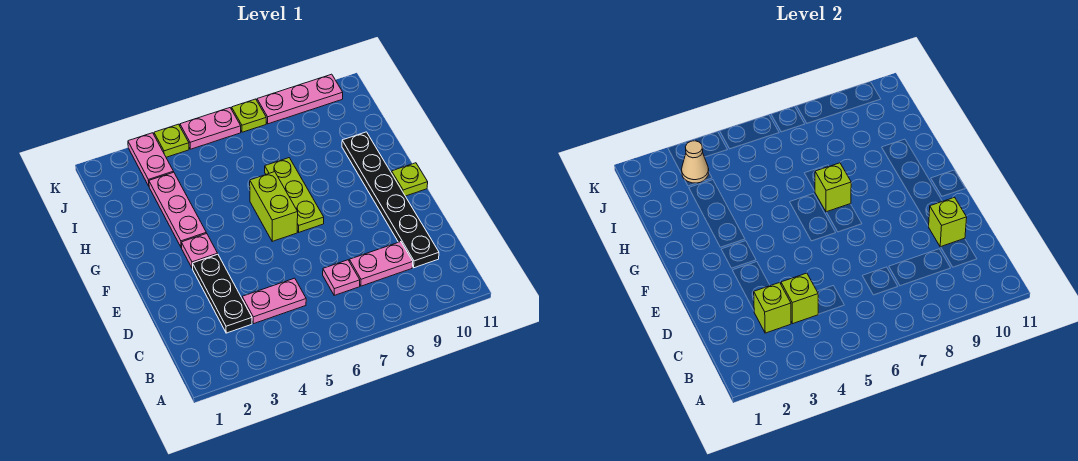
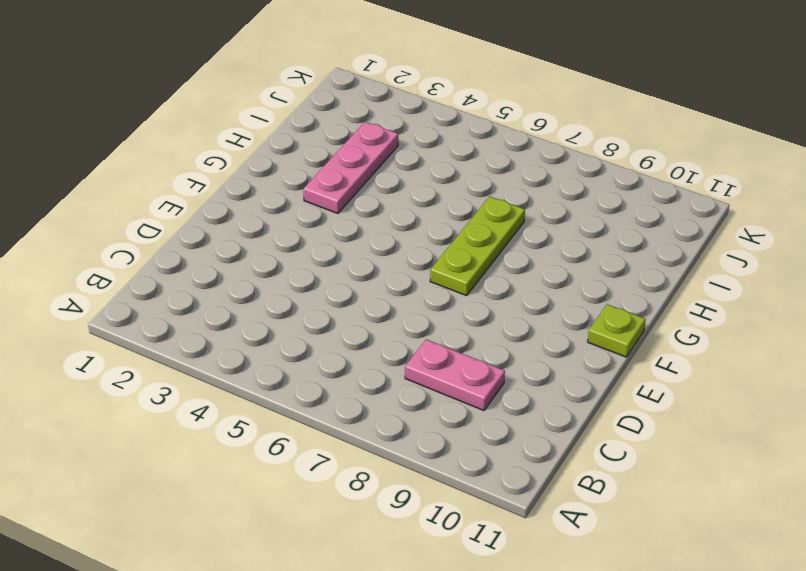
none -> black plate C3:E3 level 1
none -> pink plate C4:C5 level 1
none -> pink plate C7 level 1

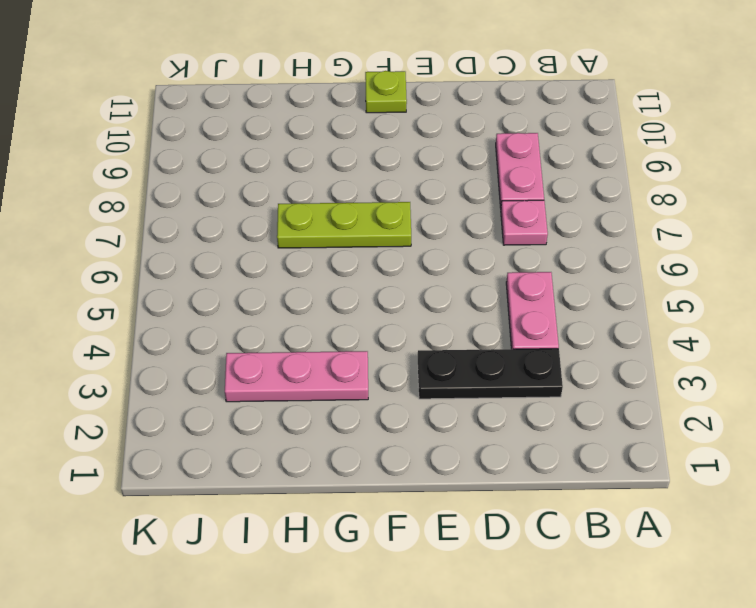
none -> black plate C10:H10 level 1
none -> pink plate F3 level 1
none -> lime brick F6:G6 level 1

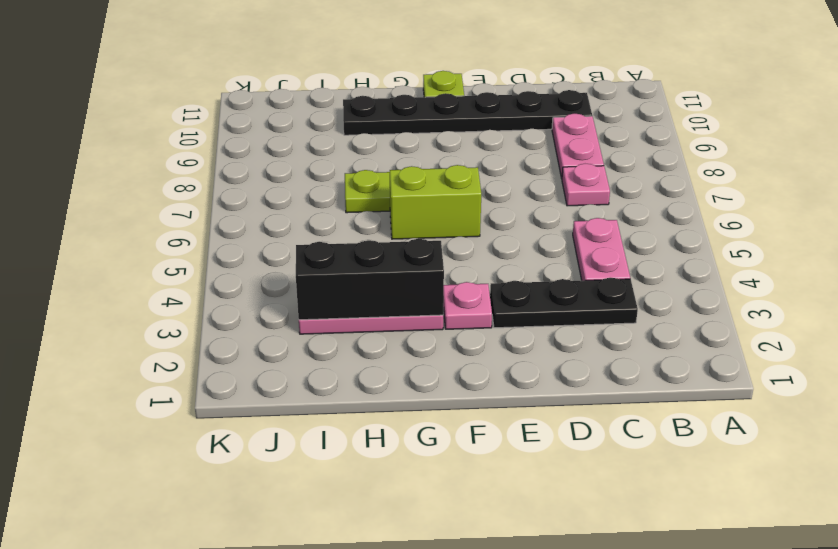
black brick G3:I3 level 2 -> none
none -> pink plate J3:K3 level 1
none -> lime plate K4 level 1
none -> pink plate K5:K6 level 1

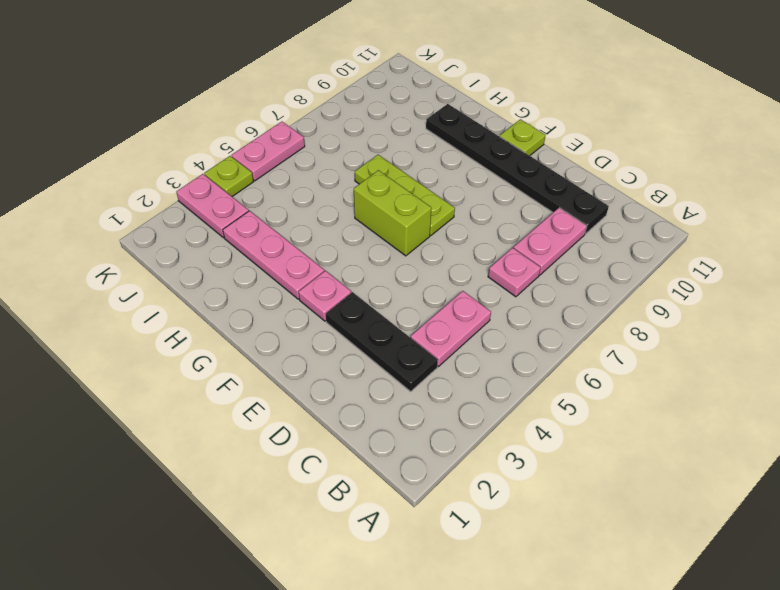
none -> lime plate K7 level 1
none -> pink plate K8:K10 level 1
none -> lime brick C3 level 2

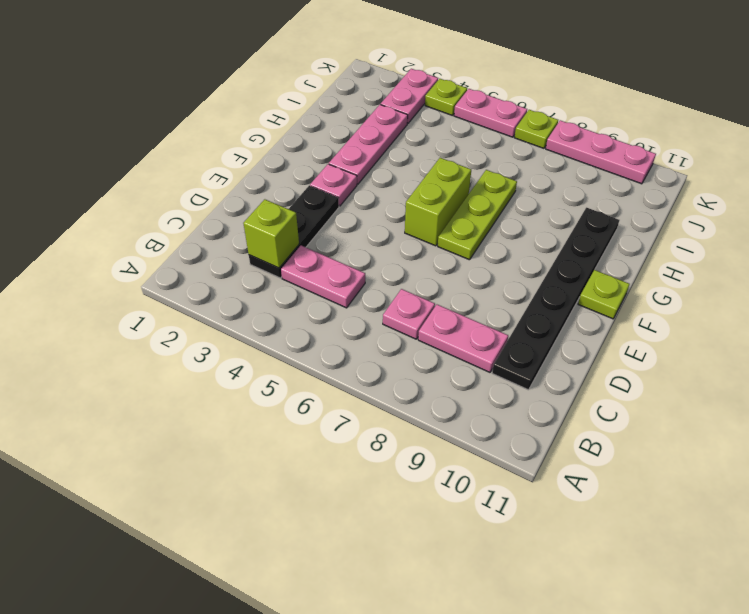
none -> lime brick C4 level 2
none -> lime brick D10 level 2
none -> lime brick G7 level 2

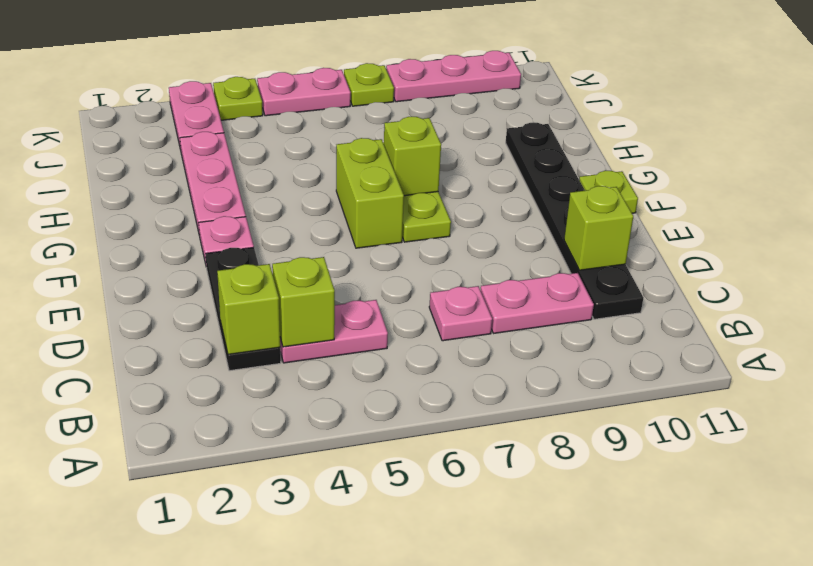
none -> tan cone J3 level 2

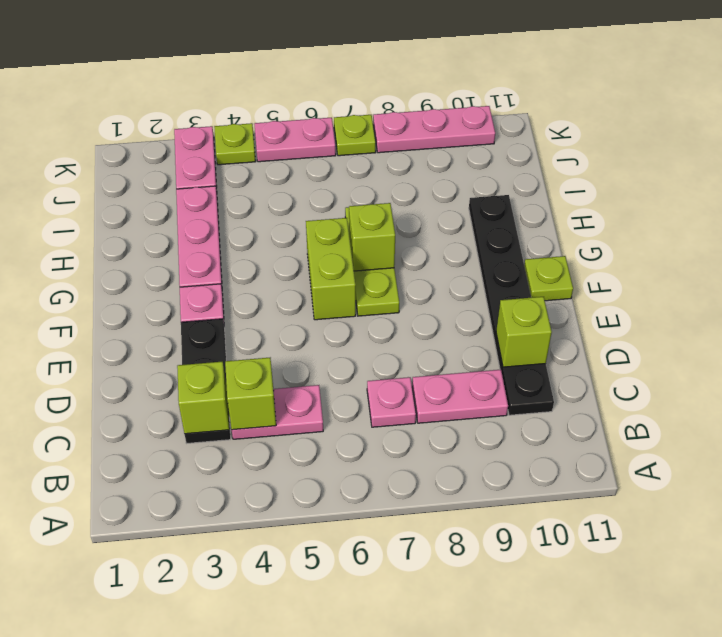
none -> tan cone J3 level 2

